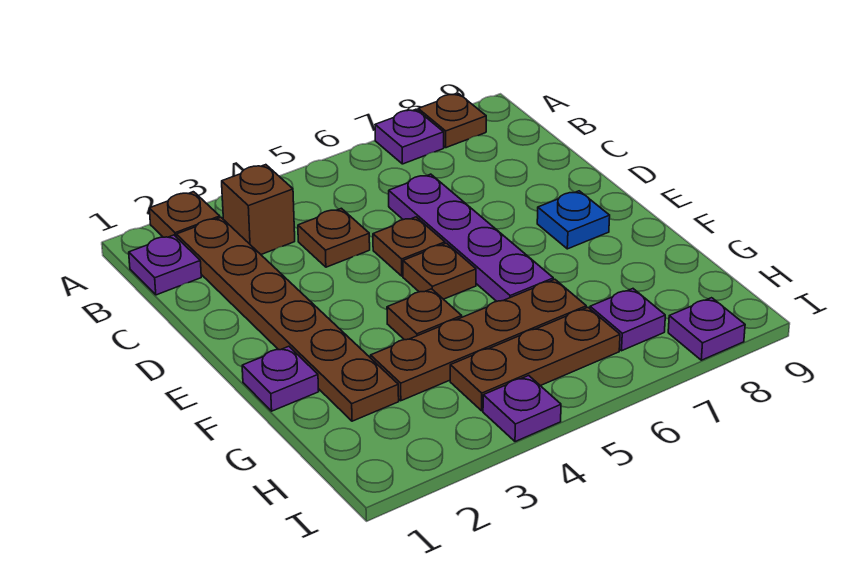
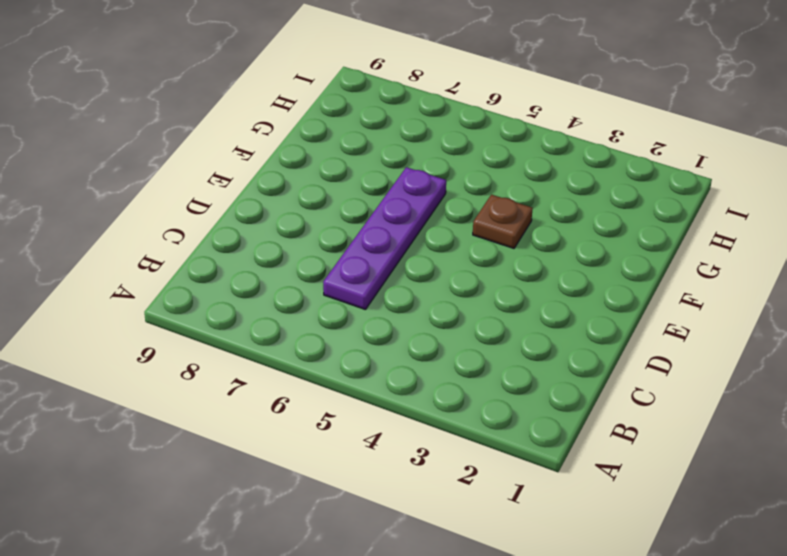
none -> brown plate A2 level 1
none -> purple plate A7 level 1
none -> brown plate A8 level 1

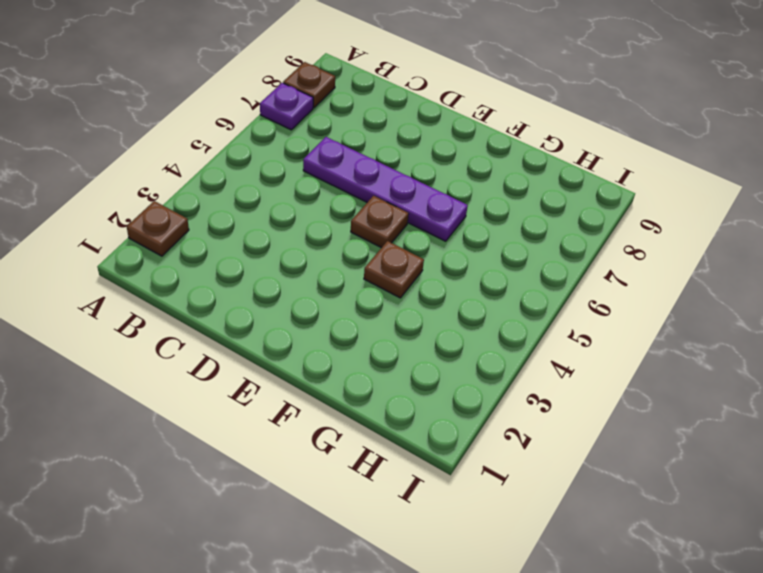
none -> purple plate B1 level 1
none -> brown plate B2:G2 level 1
none -> brown brick B3 level 1

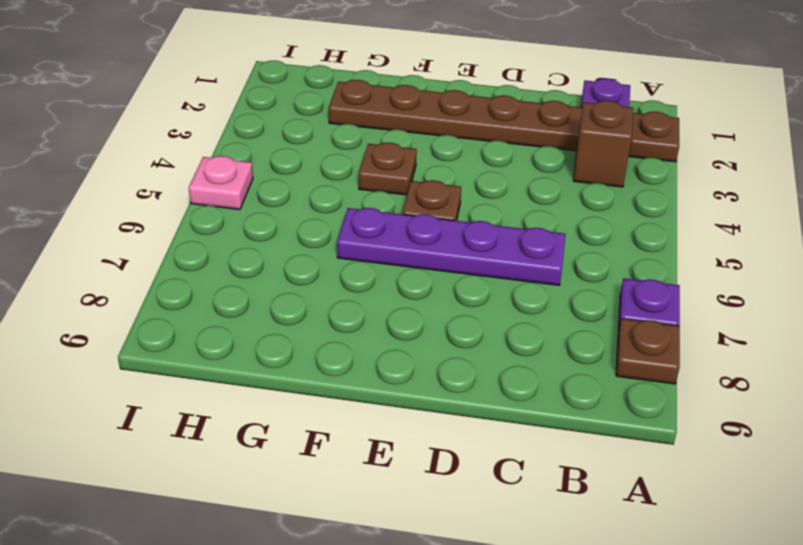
pink plate I5 level 1 -> none
none -> brown plate C4 level 1
none -> brown plate D5 level 1
none -> blue plate E8 level 1

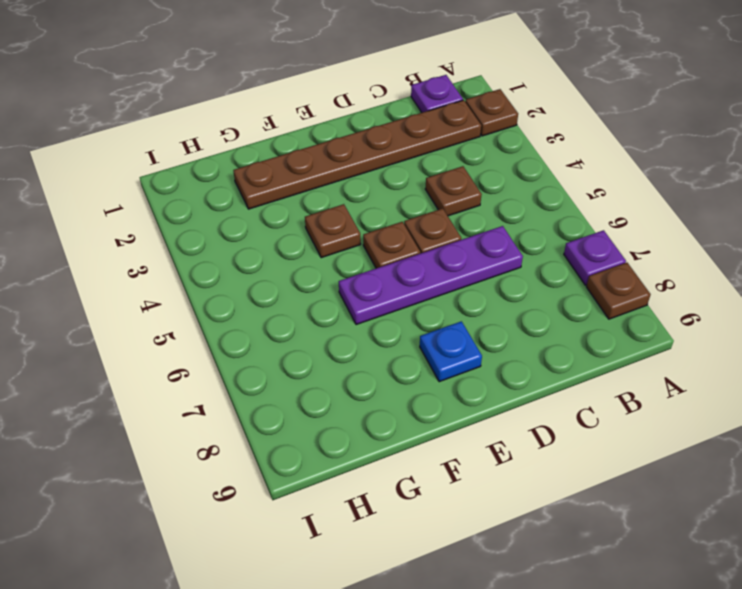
none -> brown brick B3 level 1
none -> purple plate F1 level 1
none -> brown plate G3:G6 level 1

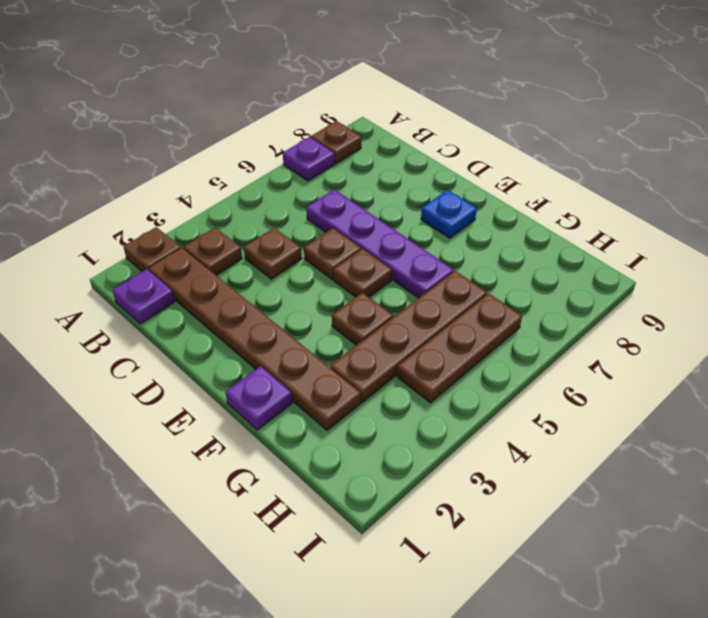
brown plate B3 level 1 -> brown brick B3 level 1
none -> purple plate H7 level 1
none -> purple plate I4 level 1
none -> purple plate I8 level 1

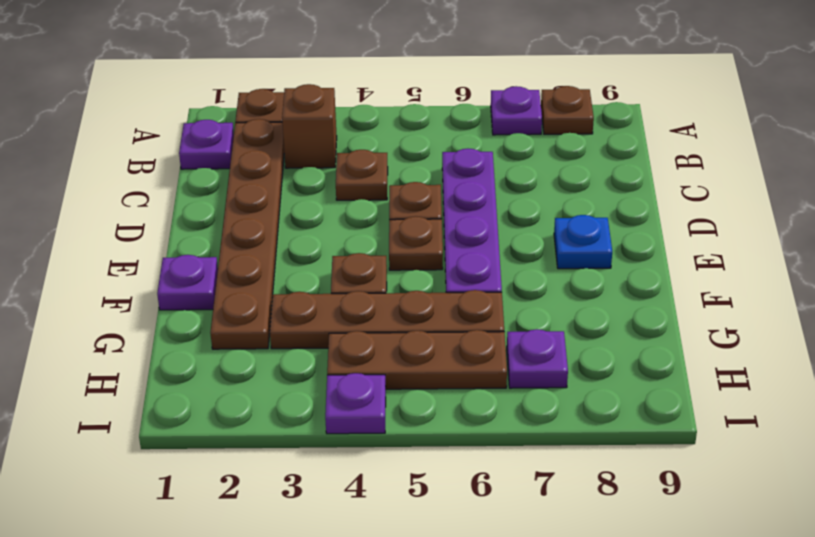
none -> purple plate I8 level 1

